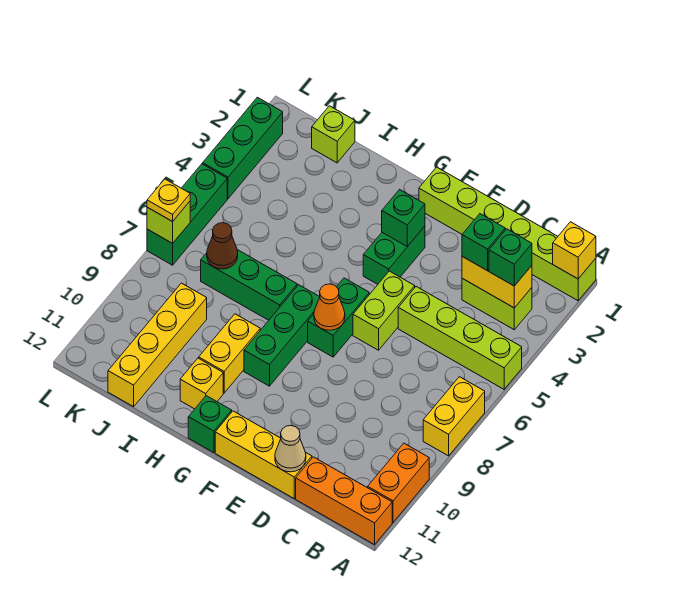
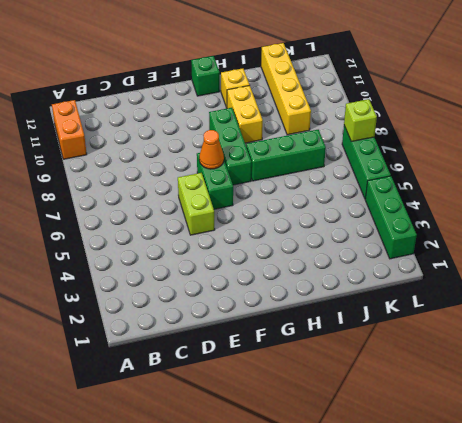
none -> lime brick A1:F1 level 1
none -> lime brick A5:D5 level 1
none -> yellow brick A7:A8 level 1

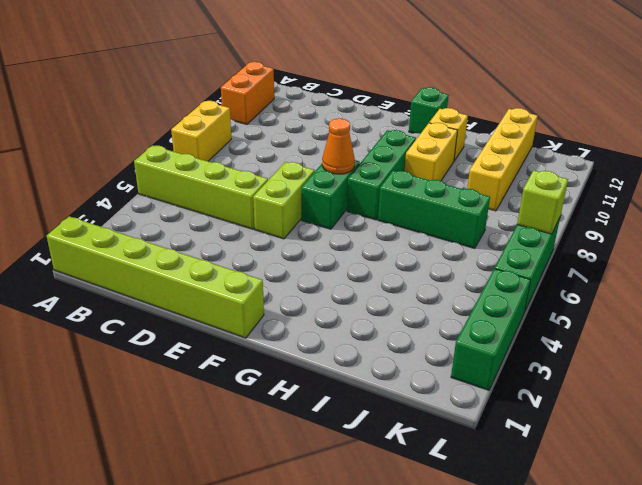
none -> orange brick A12:C12 level 1
none -> lime brick B3:C3 level 1
none -> yellow brick D12:F12 level 1

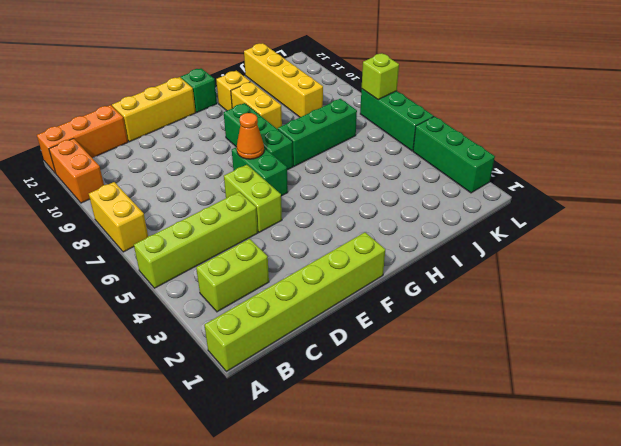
none -> green brick F3:F4 level 1
none -> lime brick J1 level 1
none -> yellow brick A1 level 2

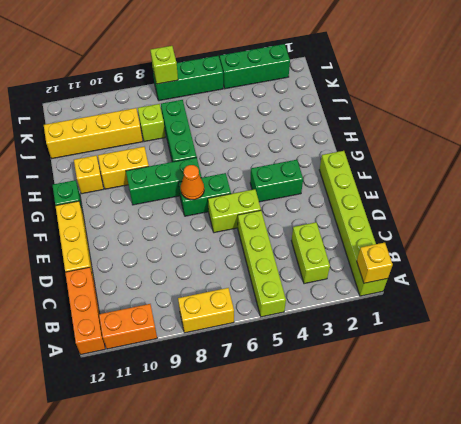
lime brick J8 level 1 -> lime brick J1 level 1
none -> yellow brick B3:C3 level 2
none -> tan cone D12 level 2
none -> green brick F3 level 2

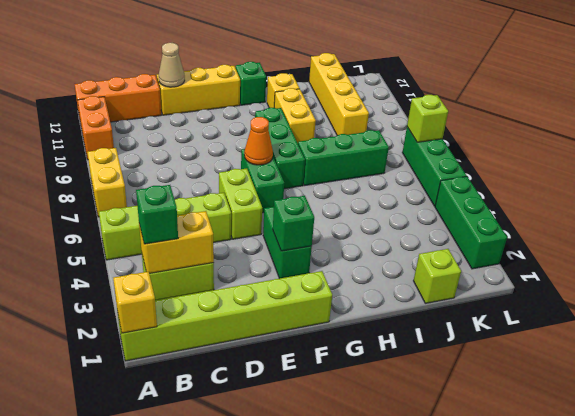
none -> brown cone J7 level 2
none -> green brick C3 level 3
none -> yellow plate L7 level 3

